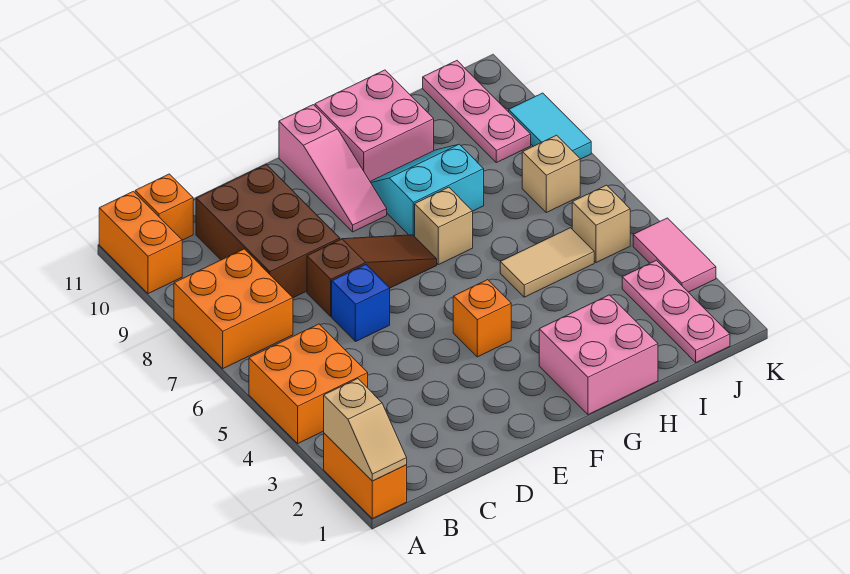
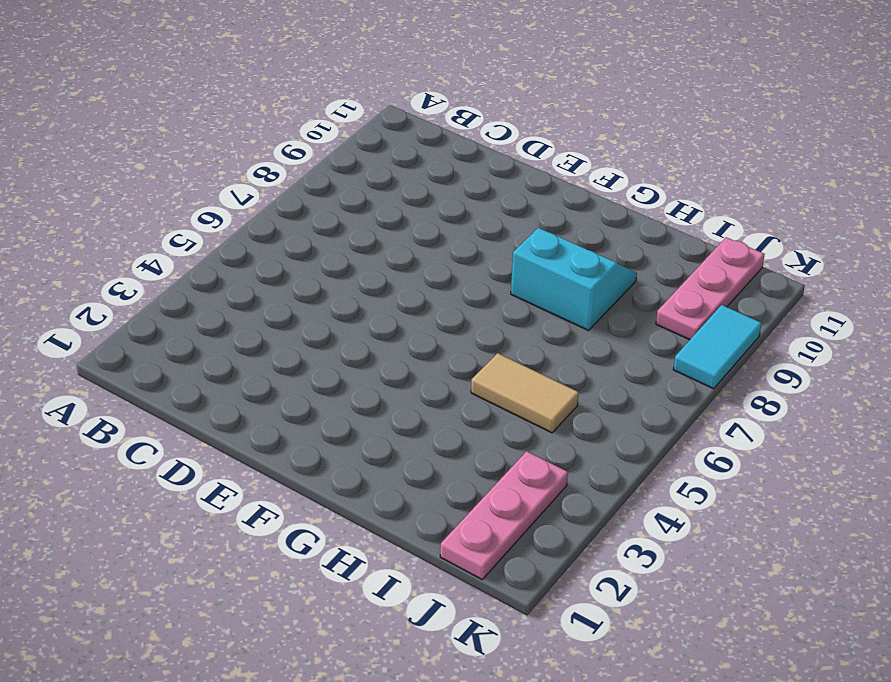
none -> orange brick A1:A2 level 1
none -> orange brick A4:B5 level 1
none -> orange brick A7:B8 level 1

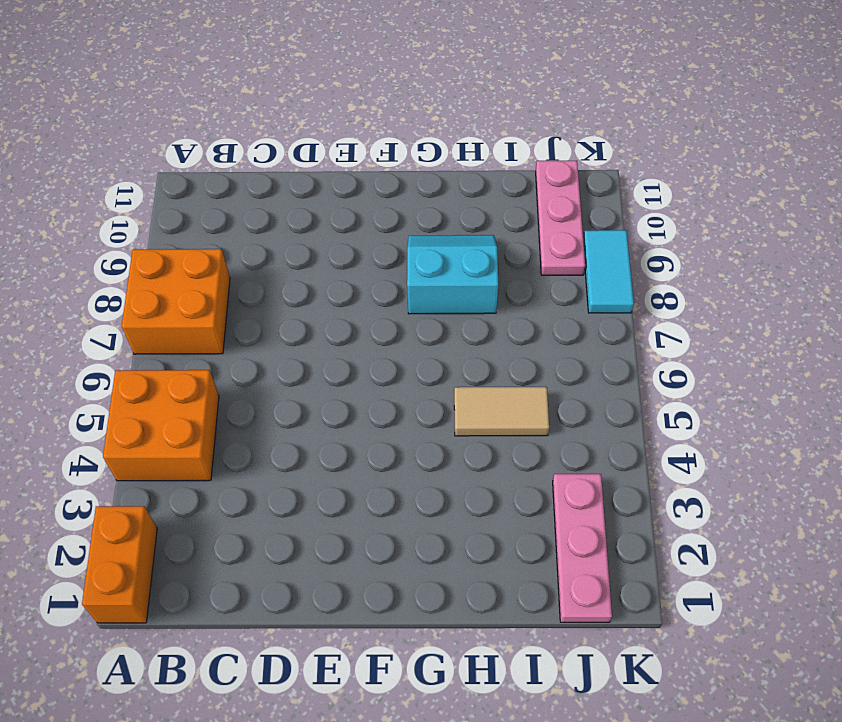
none -> orange brick A10:A11 level 1
none -> orange brick B11 level 1
none -> brown brick C8:D10 level 1

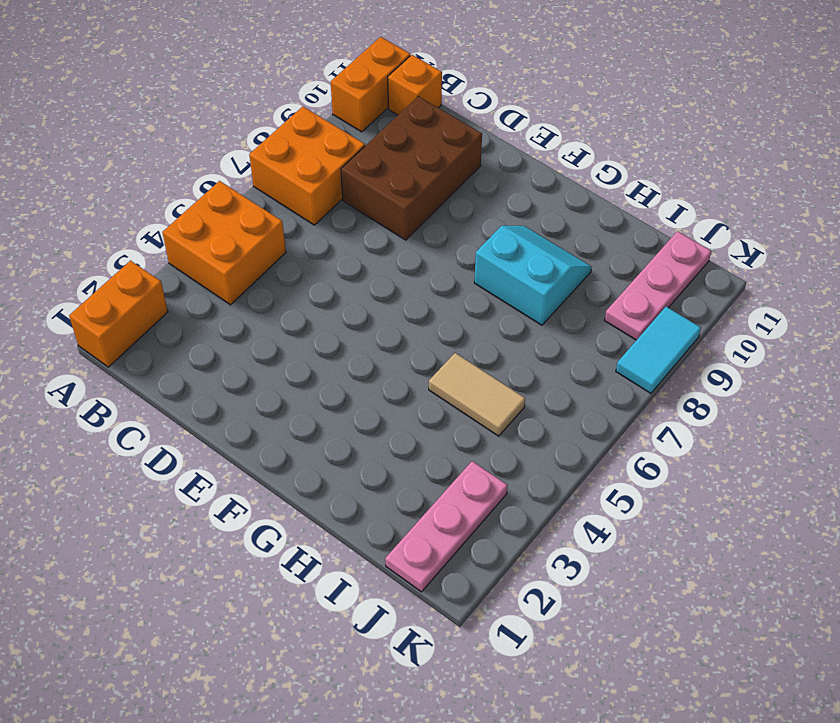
none -> blue brick D6 level 1
none -> brown slope D7:F7 level 1 top D
none -> orange brick F4 level 1

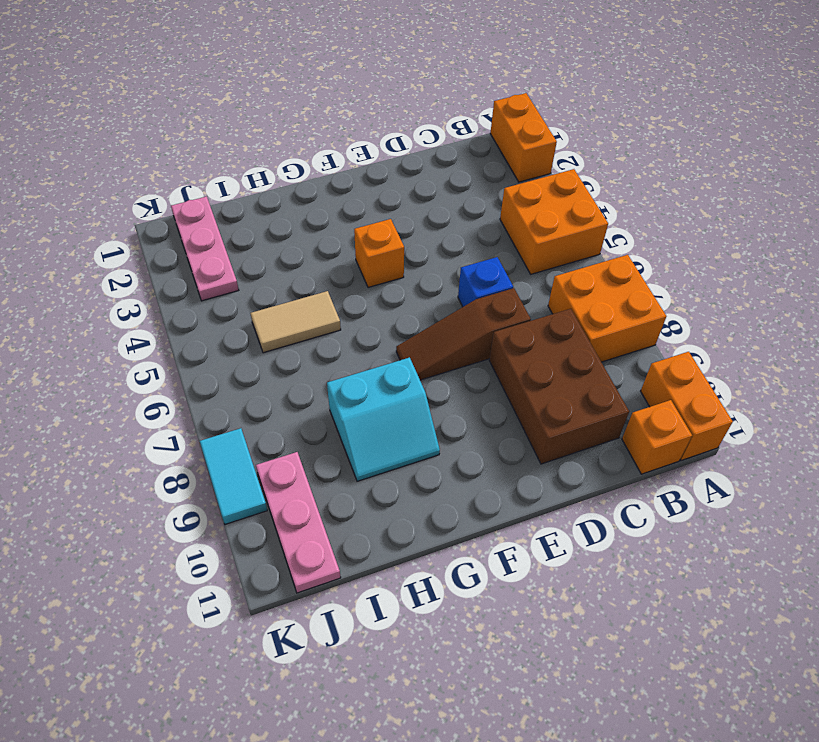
none -> pink slope F9:F11 level 1 top 11
none -> pink brick G1:H2 level 1
none -> tan brick G7 level 1

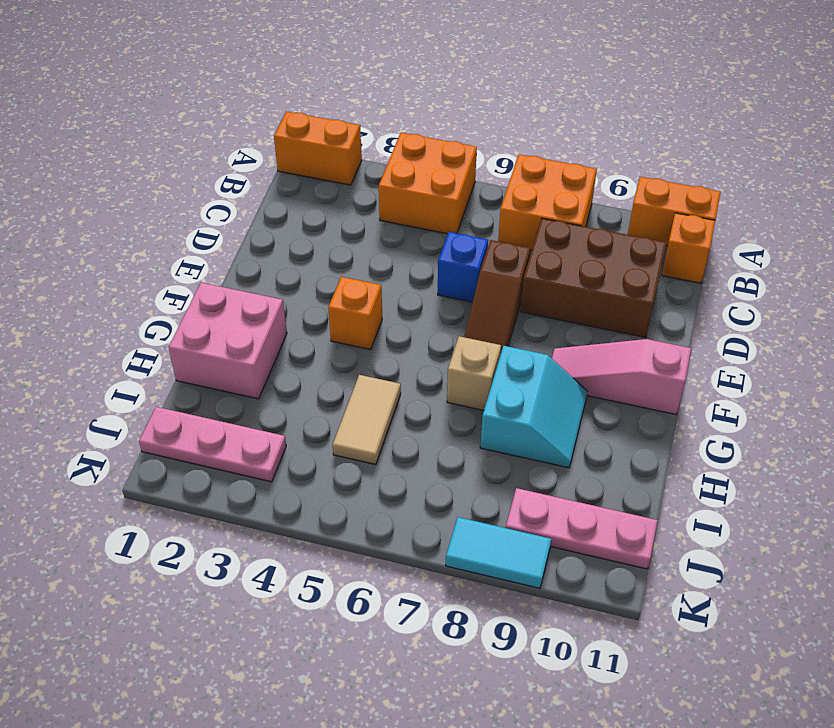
none -> pink brick G10:H11 level 1
none -> tan brick J5 level 1
none -> tan brick J7 level 1

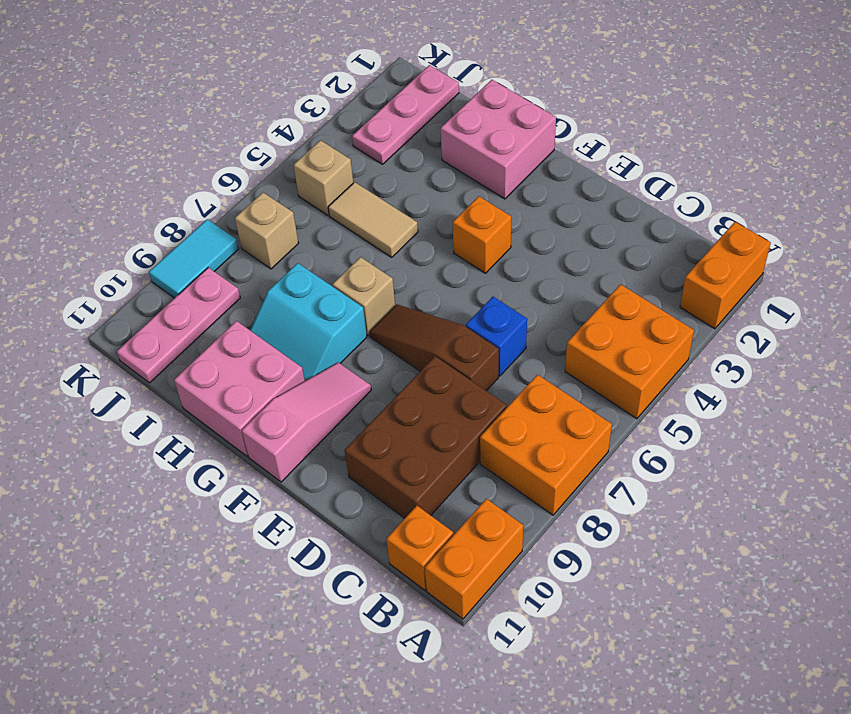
none -> pink tile K3:K4 level 1
none -> tan slope A1:A2 level 2 top 2

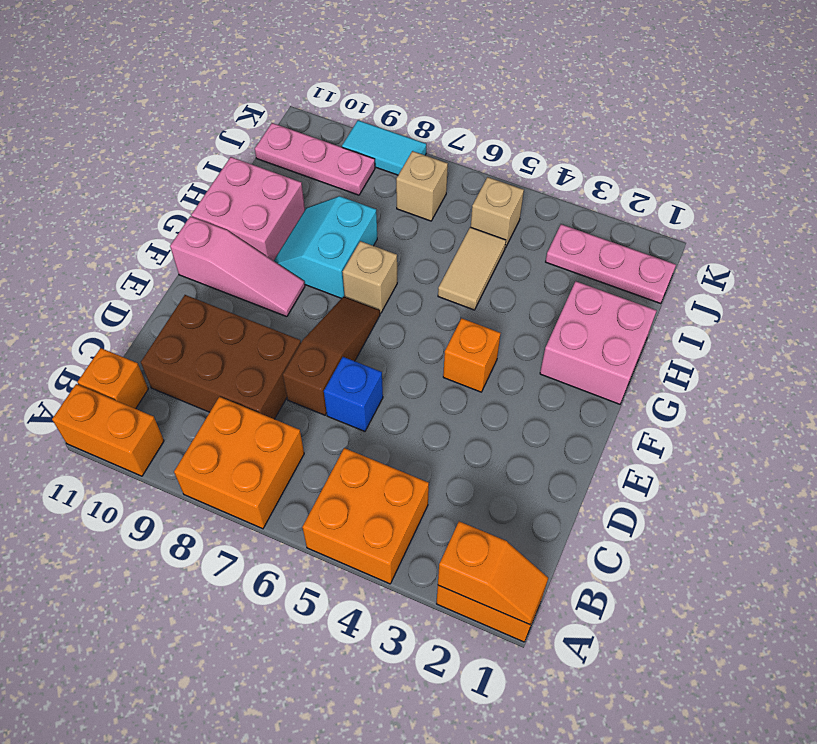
orange slope A1:A2 level 2 top 2 -> tan slope A1:A2 level 2 top 2
none -> pink tile K3:K4 level 1

